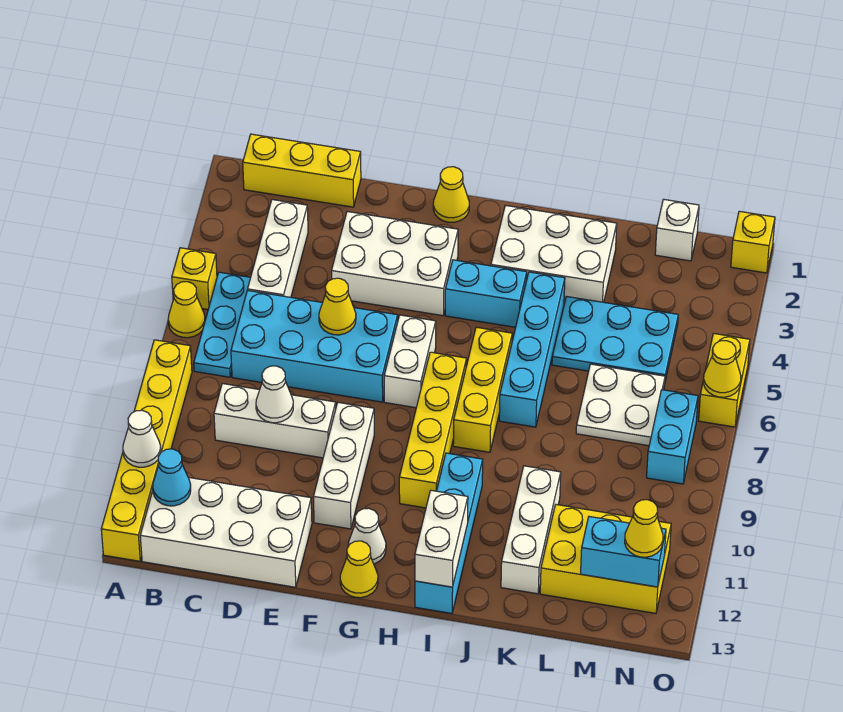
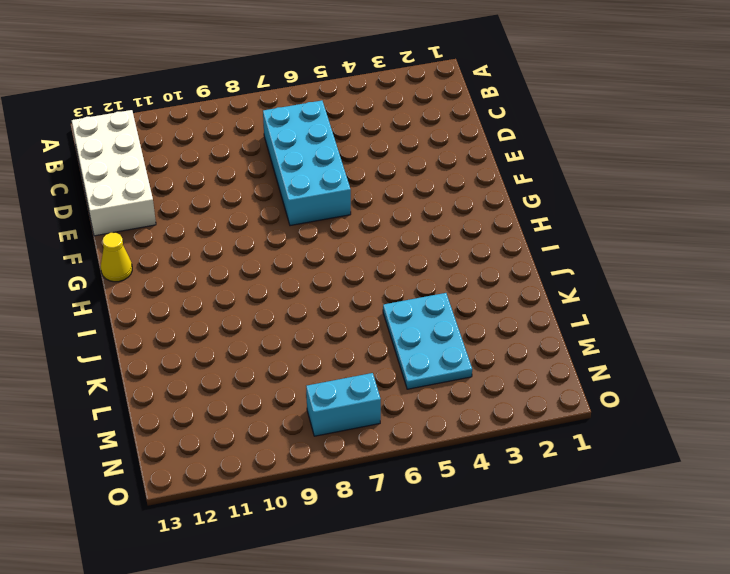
none -> yellow brick A5 level 1
none -> yellow cone A6 level 1
none -> yellow brick A8:A13 level 1
none -> yellow brick B1:D1 level 1

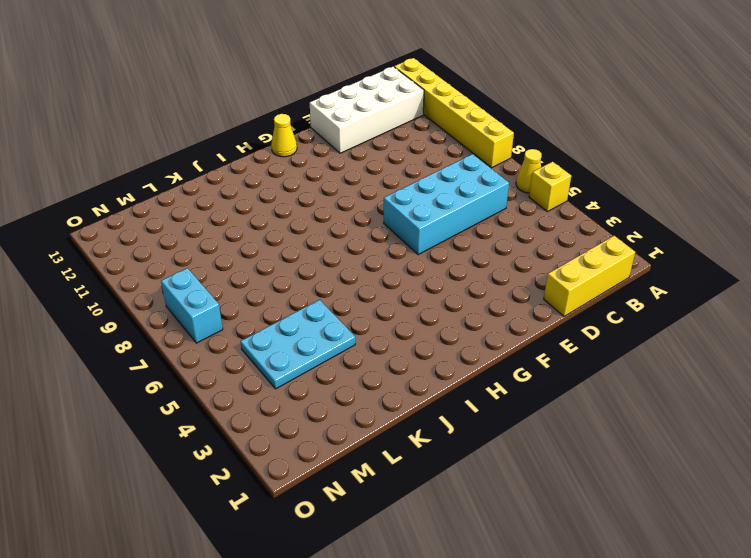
none -> cyan plate B5:B7 level 1
none -> white brick C3:C5 level 1
none -> white brick C9:E9 level 1
none -> white brick E3:G4 level 1

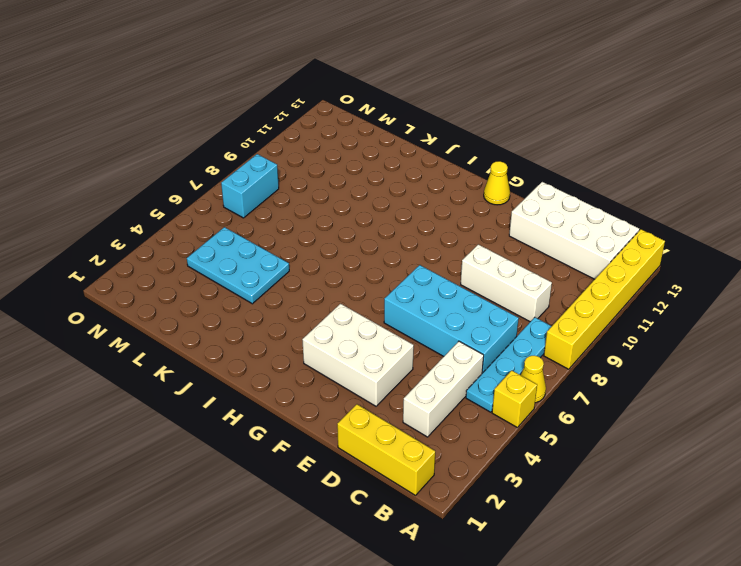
cyan plate B5:B8 level 1 -> cyan plate B5:B7 level 1
none -> white brick F9:F11 level 1
none -> yellow cone G1 level 1
none -> white brick G6:G7 level 1
none -> white cone G12 level 1

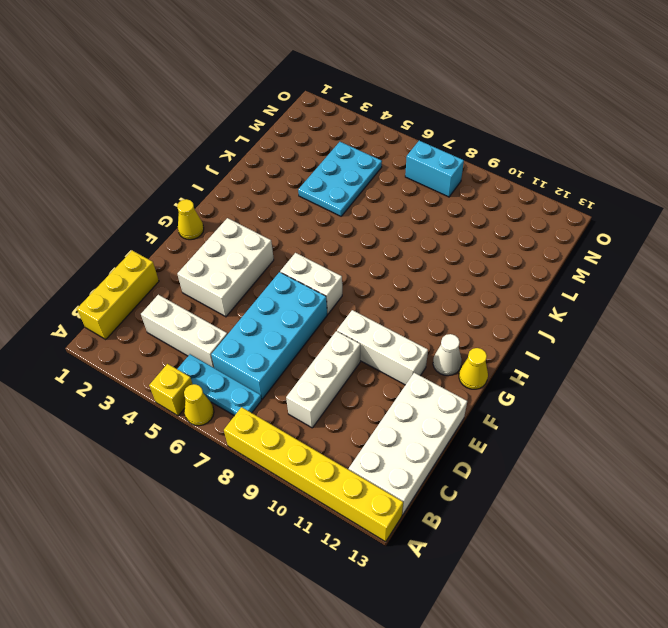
none -> cyan brick H4:I4 level 1
none -> yellow brick H7:H10 level 1
none -> white brick I2:K3 level 1
none -> yellow brick I6:I8 level 1

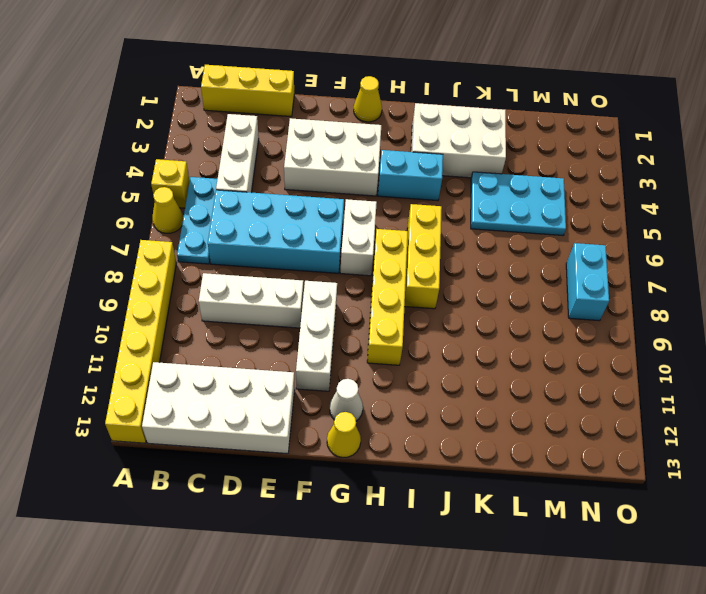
none -> cyan brick I10:I13 level 1
none -> cyan brick J4:J7 level 1
none -> white brick K10:K12 level 1
none -> white plate L6:M7 level 1

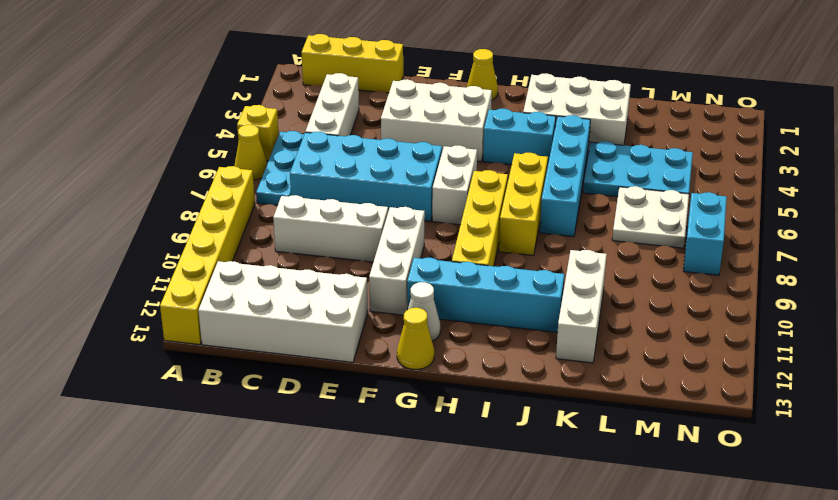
cyan brick G11:J11 level 1 -> cyan brick I10:I13 level 1
none -> yellow brick L11:N12 level 1
none -> white brick M1 level 1
none -> yellow brick O1 level 1
none -> yellow brick O5:O6 level 1

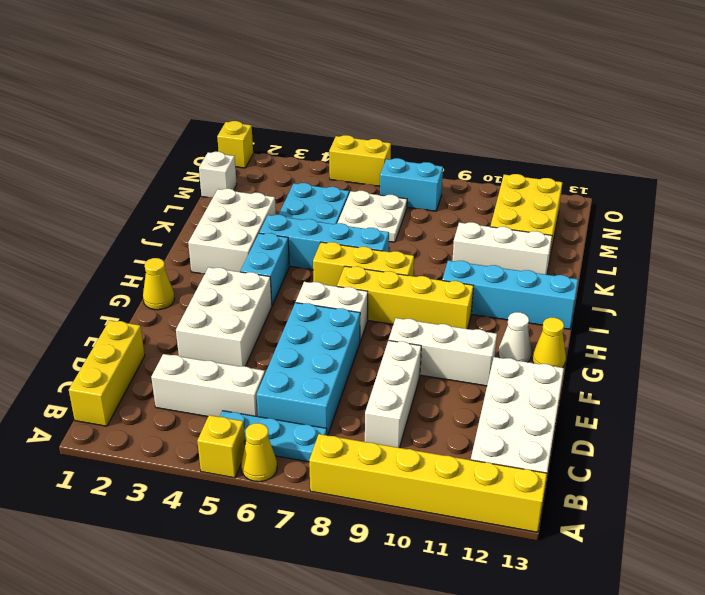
none -> white cone A11 level 2
none -> cyan cone B12 level 2
none -> white cone D9 level 2
none -> yellow cone E6 level 2

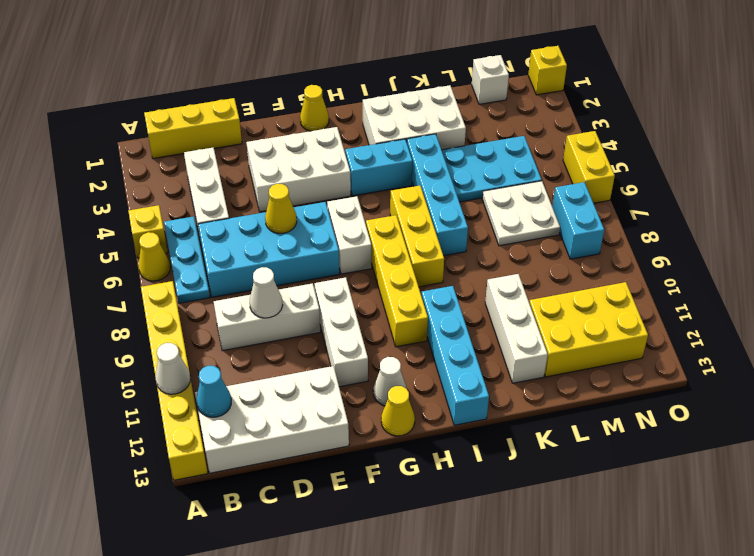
none -> white brick I12:I13 level 2
none -> cyan brick M12:N12 level 2
none -> yellow cone O6 level 2
none -> yellow cone N12 level 3

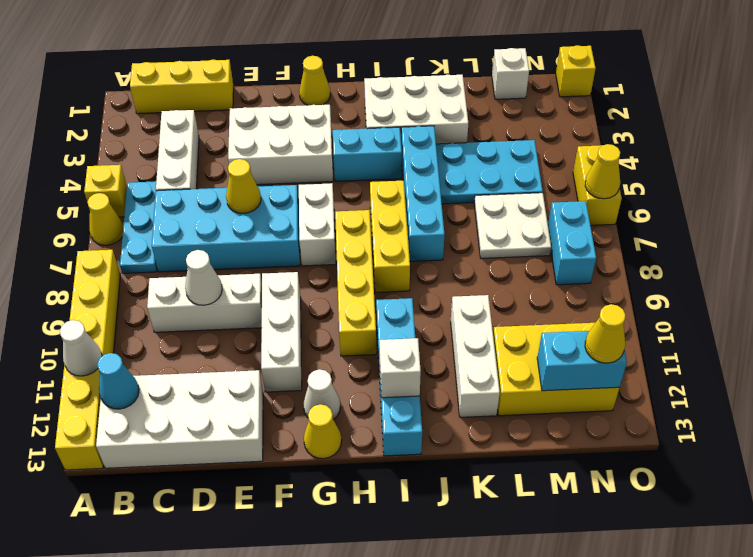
white brick I12 level 2 -> white brick I12:I13 level 2

